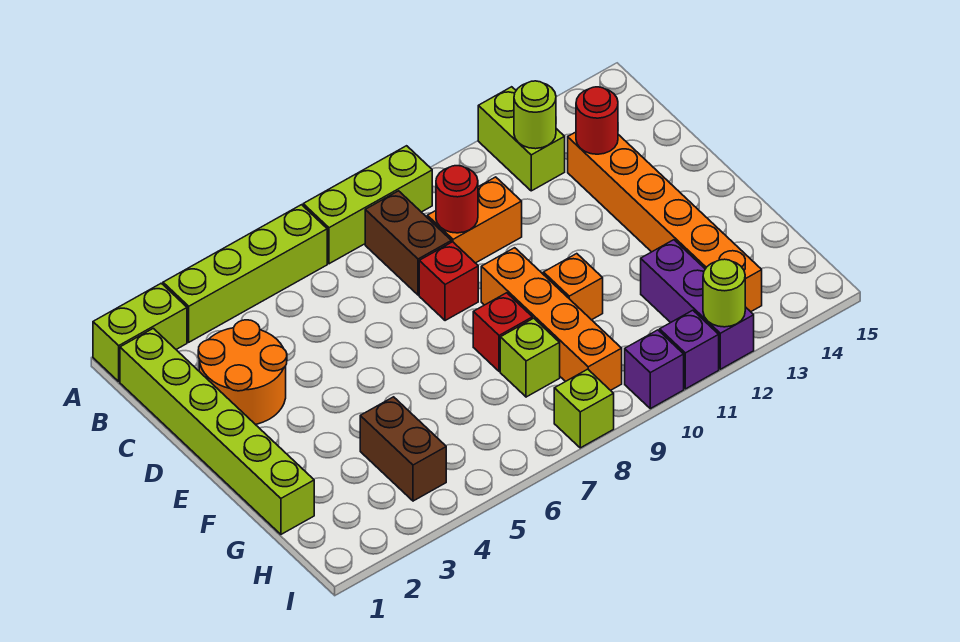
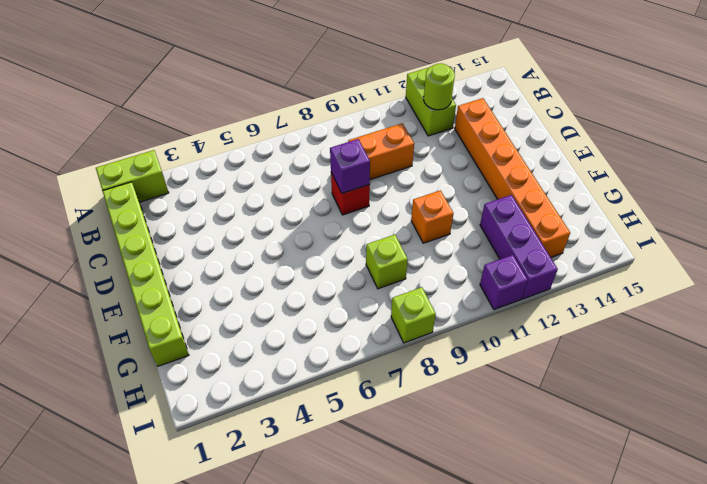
purple brick D8 level 2 -> purple brick I10 level 1
none -> lime brick A3:A6 level 1
none -> lime brick A7:A9 level 1
none -> brown brick B8:C8 level 1

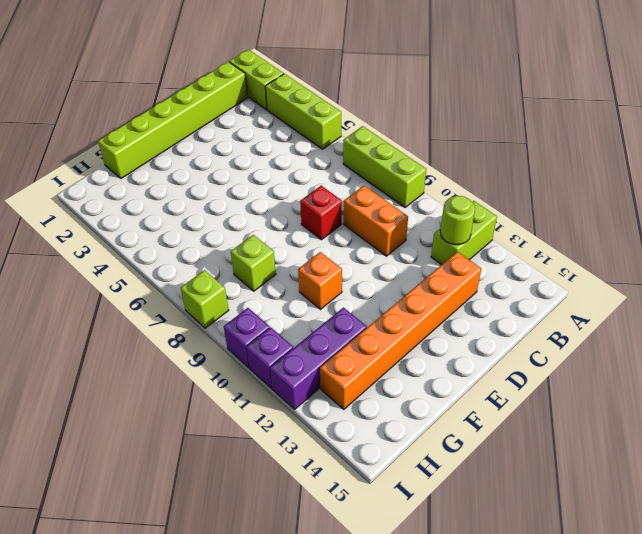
lime brick A3:A5 level 1 -> lime brick A3:A6 level 1
none -> brown brick B8:C8 level 1
none -> orange round brick C2:D3 level 1
none -> orange brick E9:H9 level 1

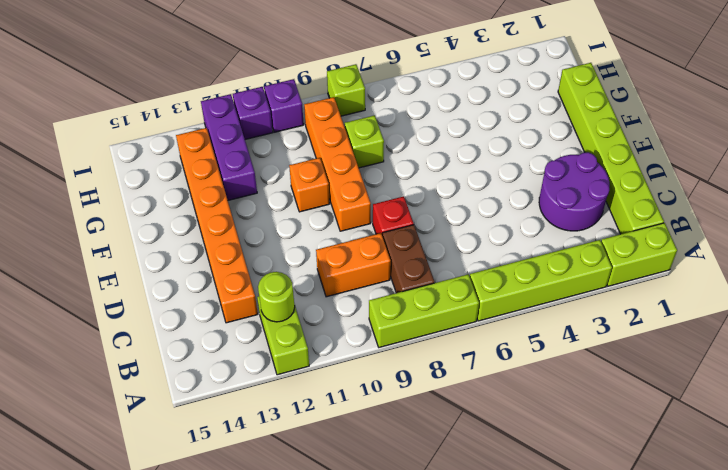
purple round brick C2:D3 level 1 -> orange round brick C2:D3 level 1
none -> red brick F8 level 1
none -> brown brick G4:H4 level 1
none -> red round brick C9 level 2

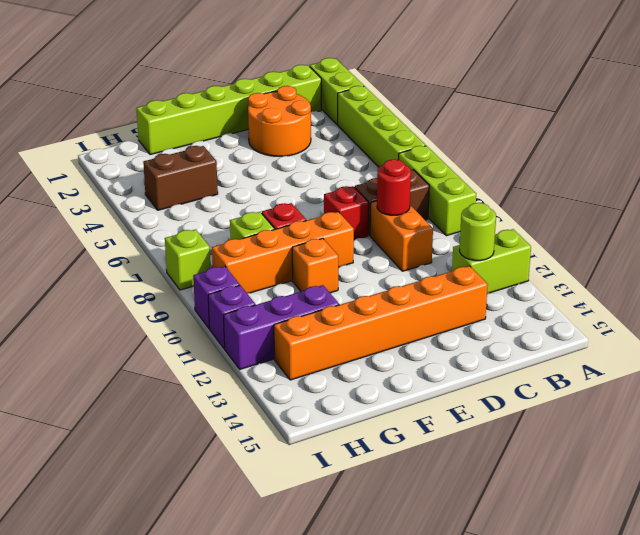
none -> red round brick C13 level 2
none -> lime round brick I12 level 2

